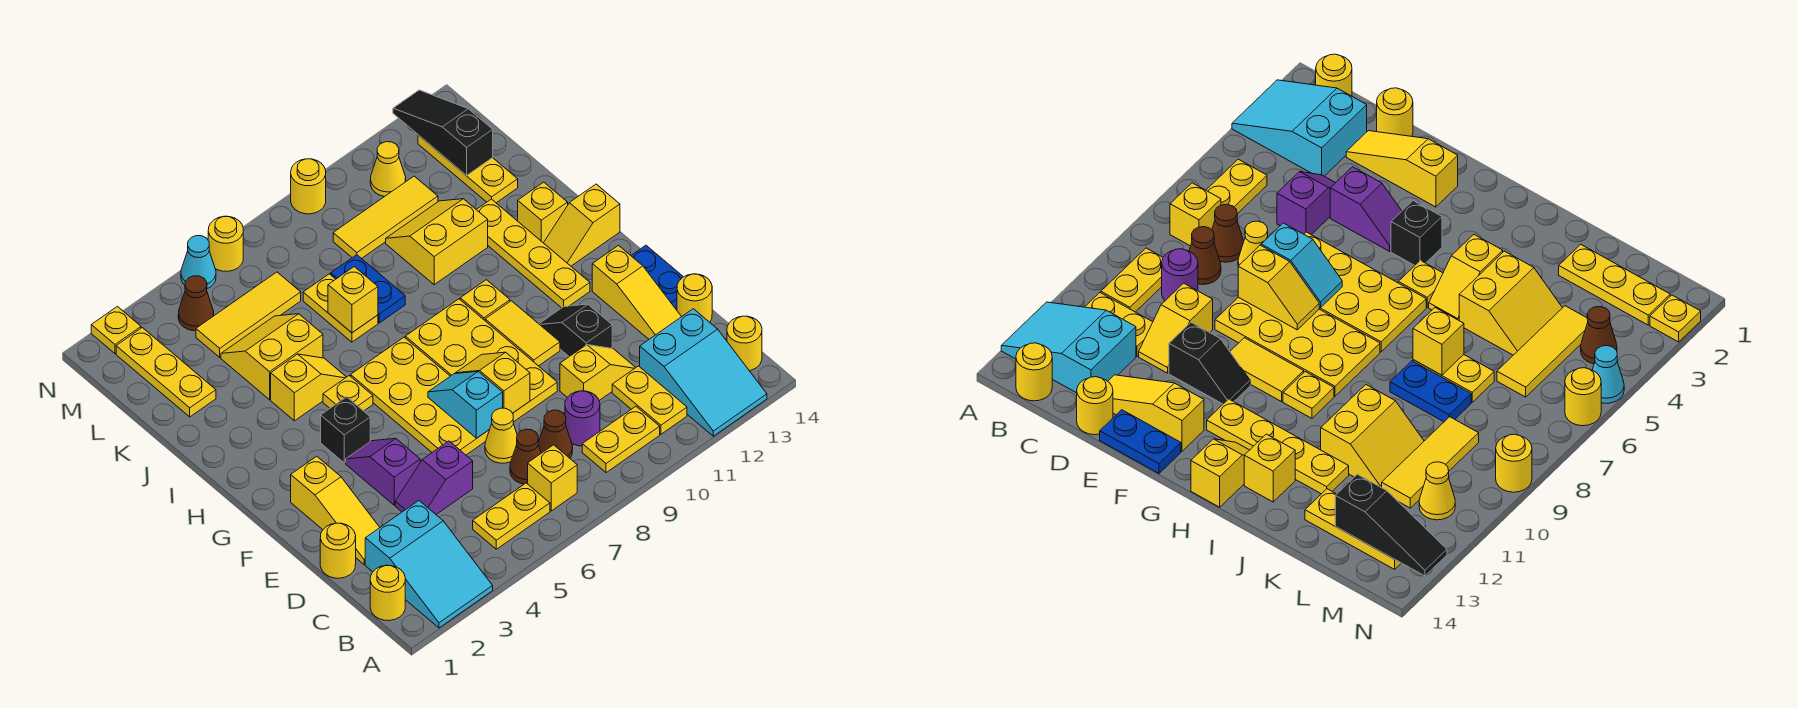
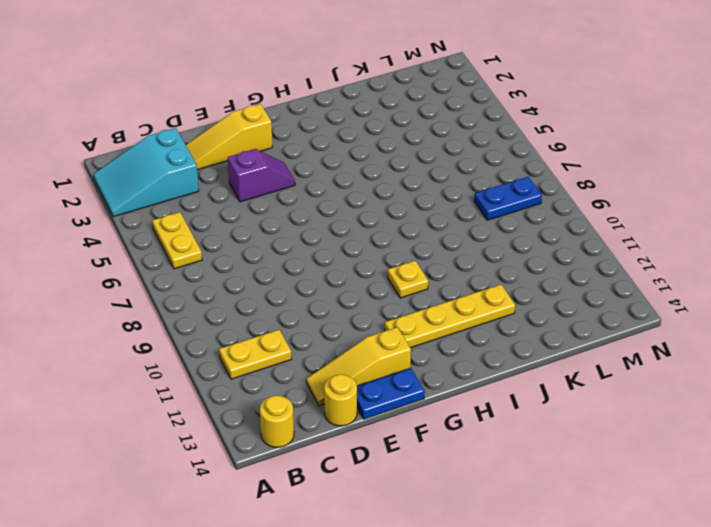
blue plate L8:M8 level 1 -> blue plate J8:K8 level 1
none -> cyan slope A12:C13 level 1 top C
none -> yellow round brick B1 level 1
none -> yellow brick B7 level 1
none -> yellow plate B9:B10 level 1

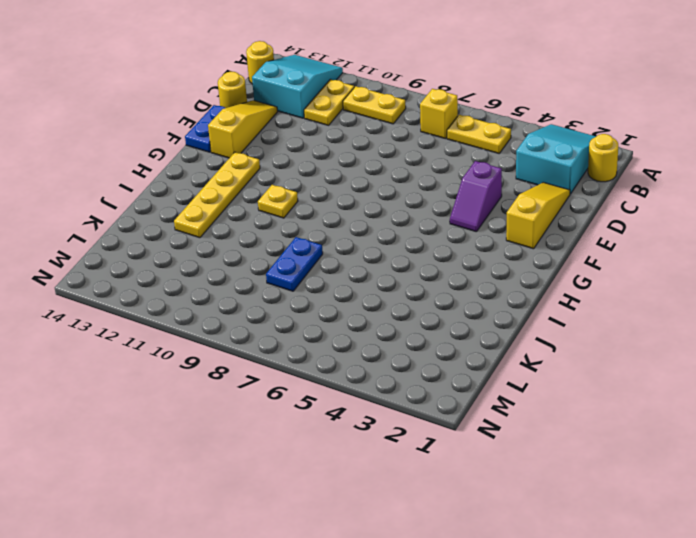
none -> brown cone C7 level 1
none -> brown cone C8 level 1
none -> purple round brick C9 level 1
none -> yellow round brick D1 level 1

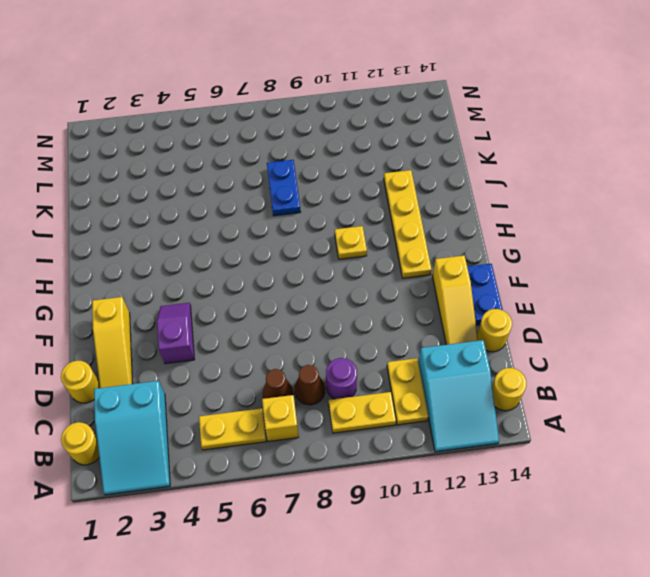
none -> purple slope D4:D5 level 1 top 5
none -> yellow cone D7 level 1
none -> yellow slope D10:D11 level 1 top 10
none -> yellow plate E6:H7 level 1

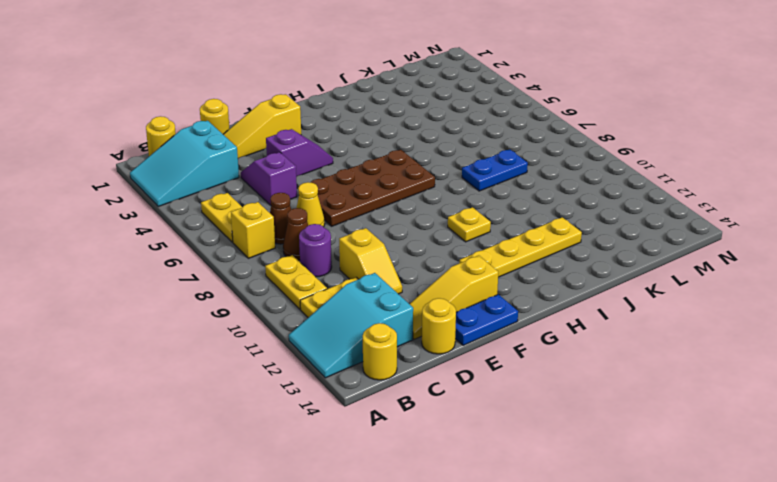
brown plate E6:H7 level 1 -> yellow plate E6:H7 level 1
none -> yellow plate E8:H9 level 1
none -> black slope E11:F11 level 1 top E
none -> yellow tile F10:G10 level 1
none -> black brick G4 level 1

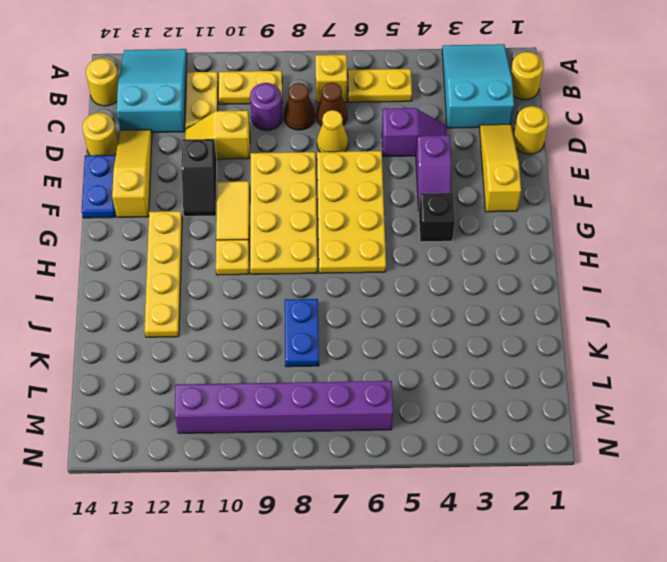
purple brick M6:M11 level 1 -> yellow cone M11 level 1
none -> yellow plate H5 level 1
none -> yellow slope H13:H14 level 1 top 14
none -> yellow slope I4:I5 level 1 top 4
none -> yellow brick I13 level 1

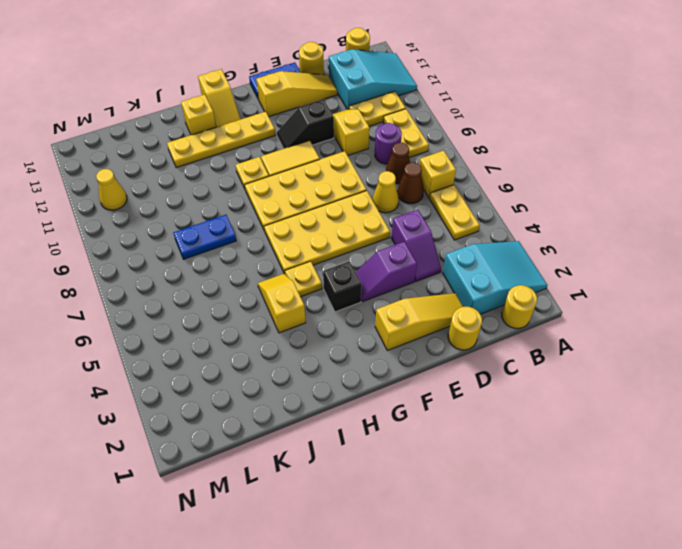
none -> yellow slope J4:K5 level 1 top J
none -> yellow plate J7:K7 level 1
none -> yellow slope J10:K11 level 1 top J
none -> yellow plate K2:M2 level 1

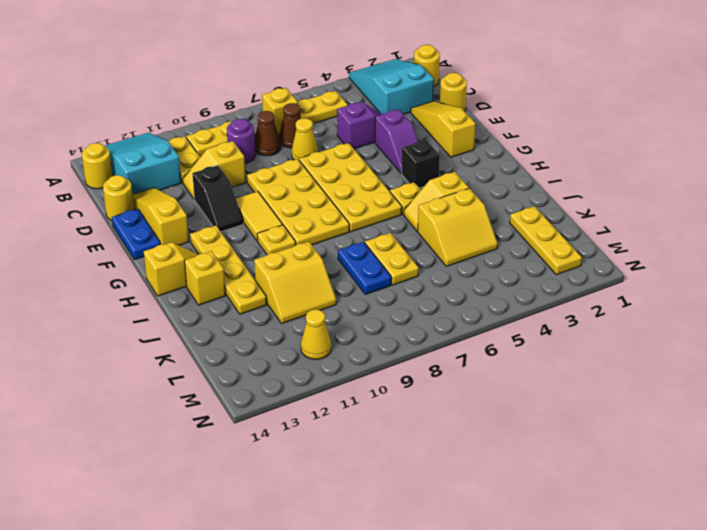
none -> yellow plate K13:M13 level 1
none -> yellow tile L4:L6 level 1
none -> yellow tile L9:L11 level 1
none -> brown cone M4 level 1

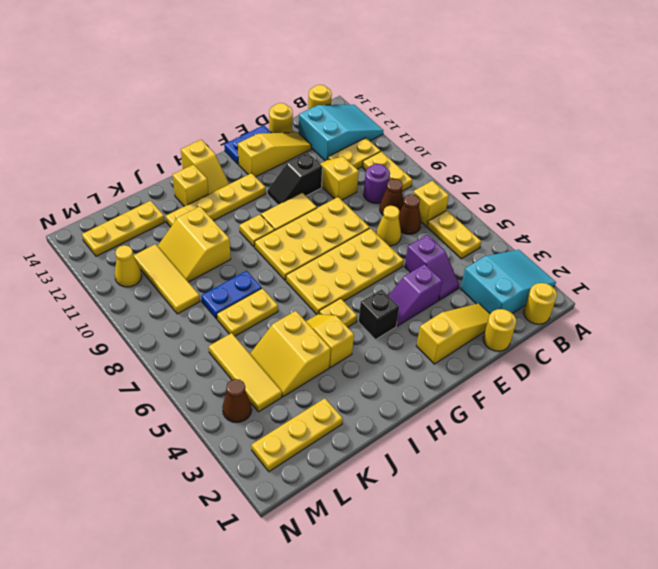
none -> yellow plate N2 level 1
none -> cyan cone N5 level 1
none -> yellow round brick N6 level 1
none -> yellow round brick N9 level 1

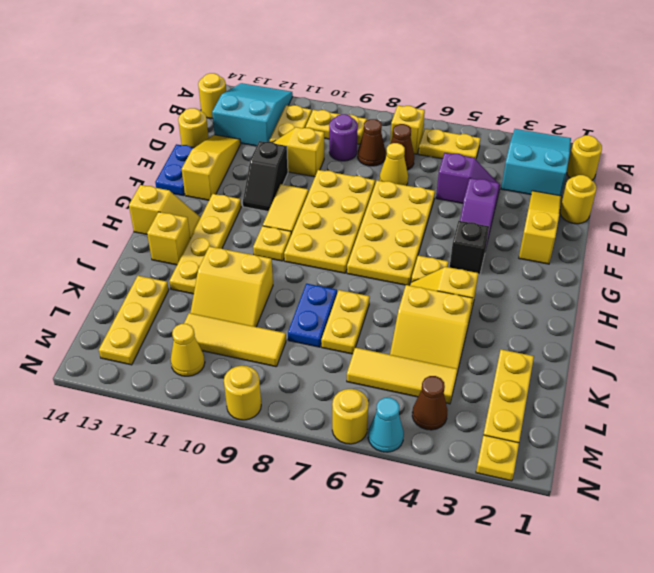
none -> cyan slope E7:F7 level 2 top E
none -> yellow slope E8:F8 level 2 top E
none -> yellow brick J7 level 2
none -> black slope L13:N13 level 2 top L

